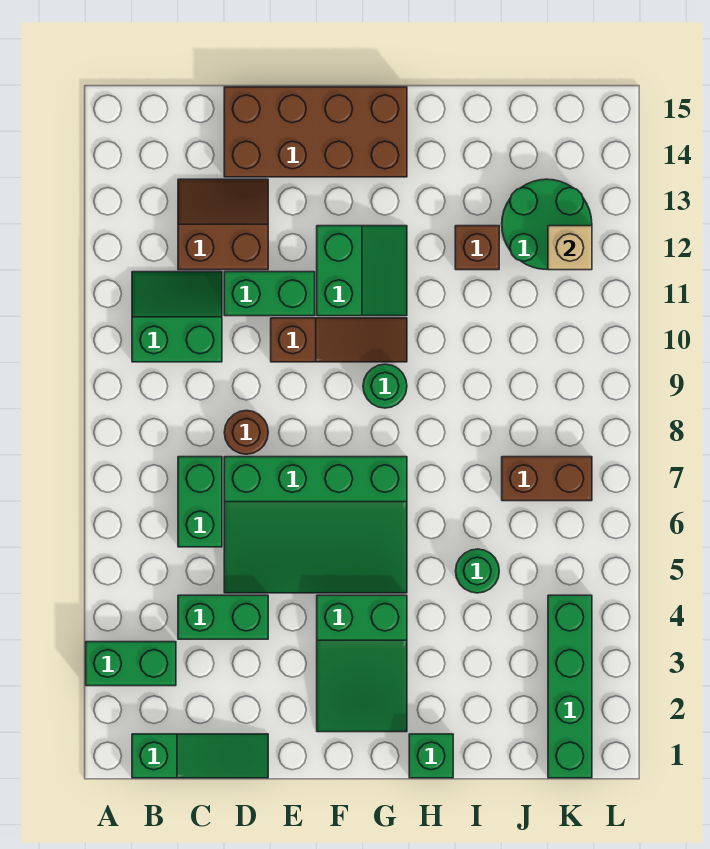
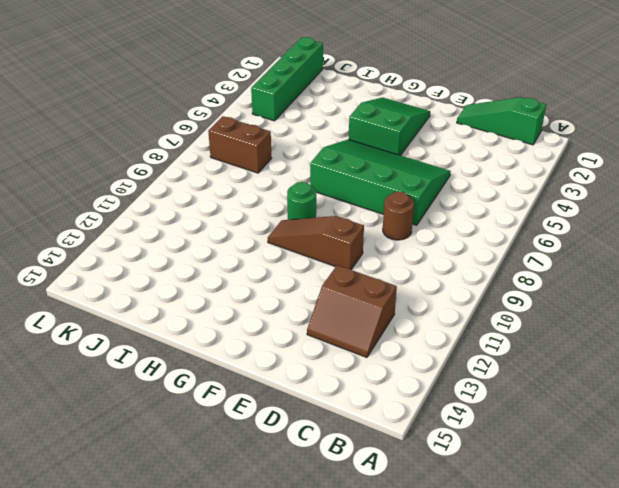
none -> green brick A3:B3 level 1
none -> green slope B10:C11 level 1 top 10
none -> green brick C4:D4 level 1

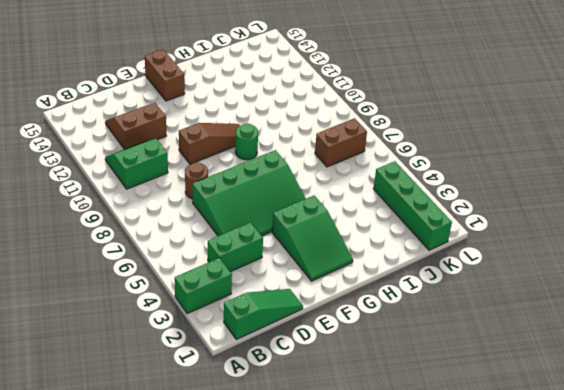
brown brick F14:F15 level 1 -> brown brick D14:G15 level 1
none -> green brick C6:C7 level 1
none -> green brick D11:E11 level 1
none -> green slope F11:G12 level 1 top F

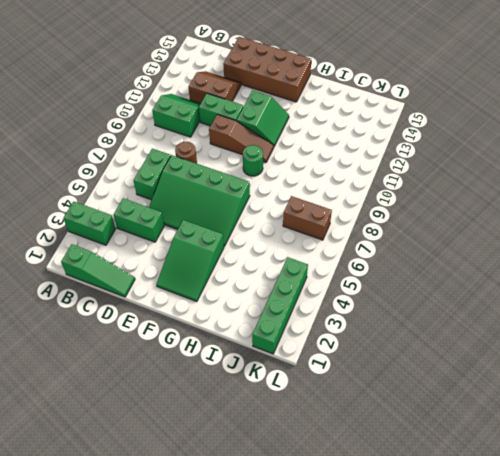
none -> green brick H1 level 1
none -> green round brick I5 level 1
none -> brown brick I12 level 1

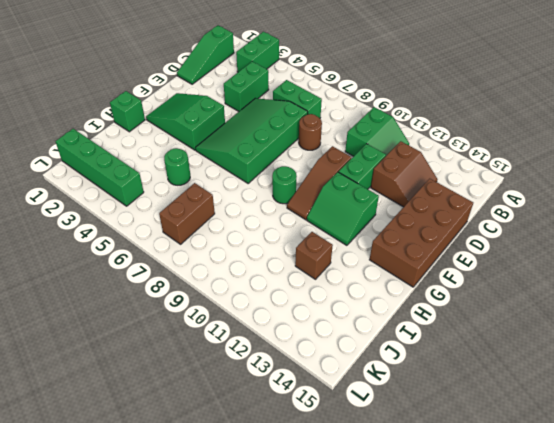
none -> green round brick J12:K13 level 1
none -> tan brick K12 level 2

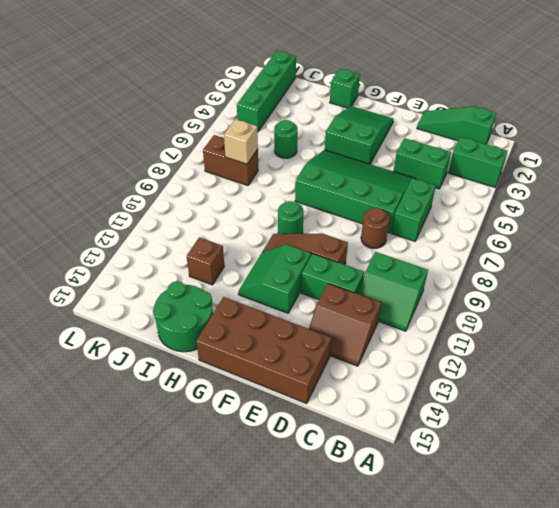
green round brick H14:I15 level 1 -> green round brick J12:K13 level 1
tan brick J7 level 2 -> tan brick K12 level 2

